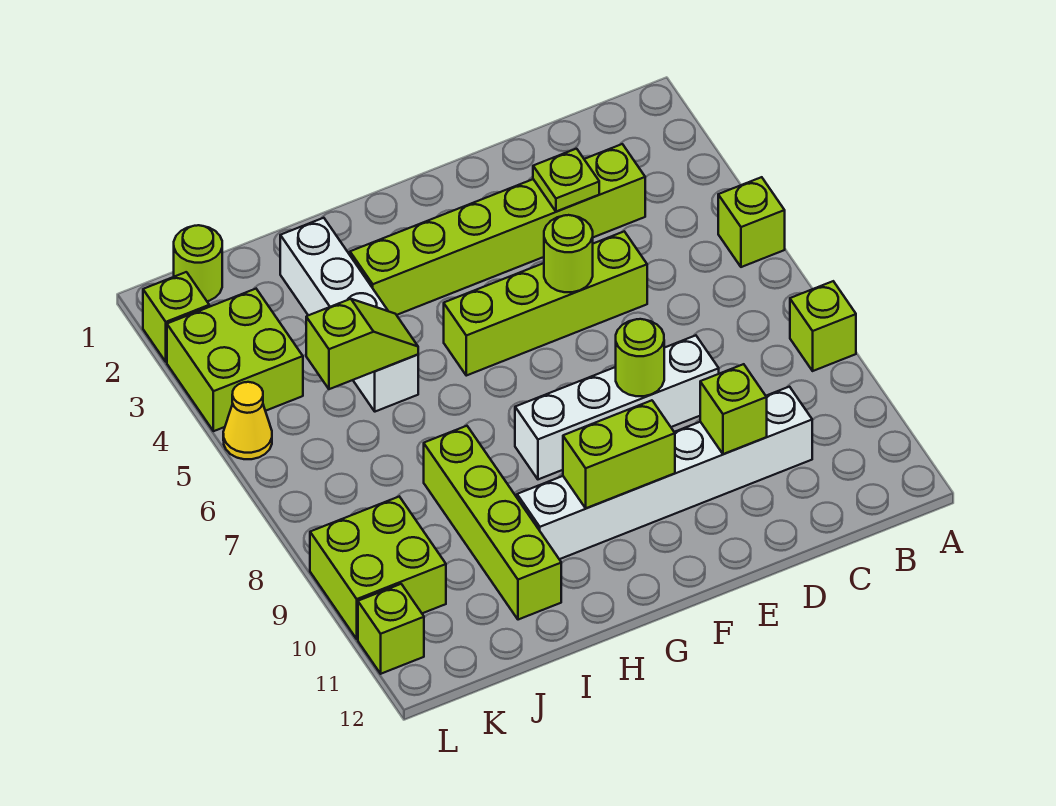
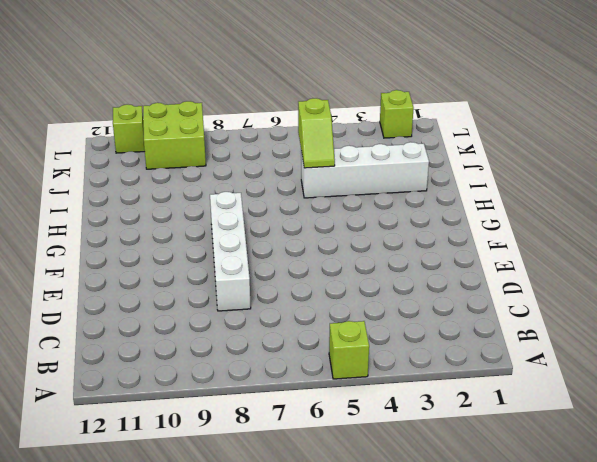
none -> lime brick A8 level 1
none -> lime brick C3:H3 level 1
none -> white brick C10:H10 level 1

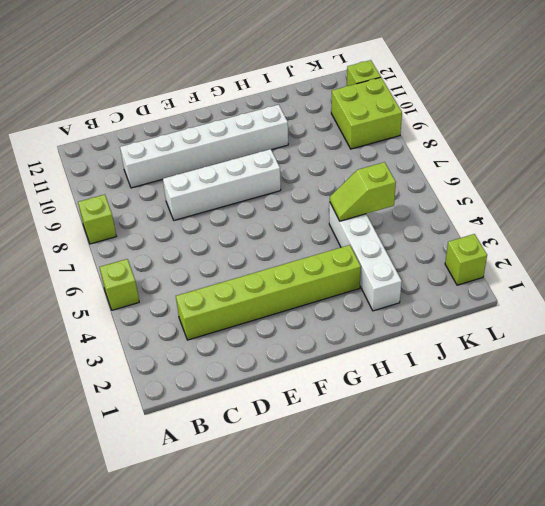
none -> lime brick D5:G5 level 1
none -> lime brick I8:I11 level 1
none -> lime round brick K1 level 1

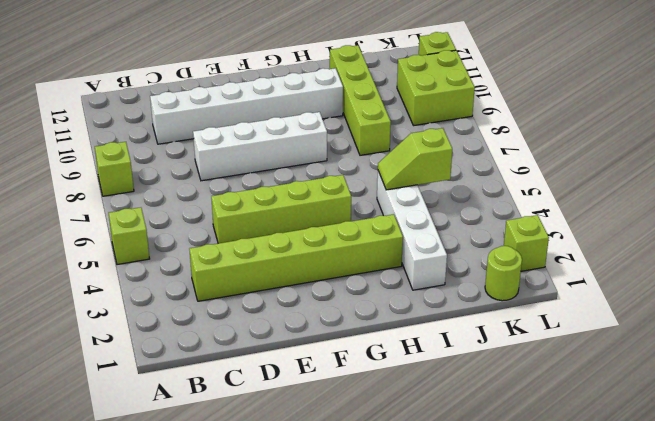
none -> lime brick K3:L4 level 1
none -> yellow cone L5 level 1
none -> lime plate D3 level 2

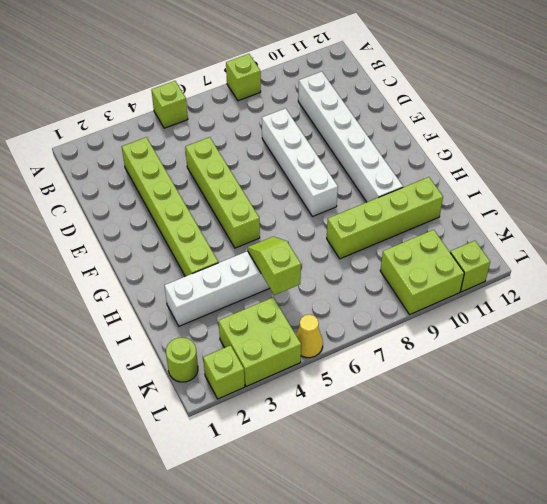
none -> lime plate D3 level 2
none -> lime brick D10 level 2
none -> lime round brick E5 level 2

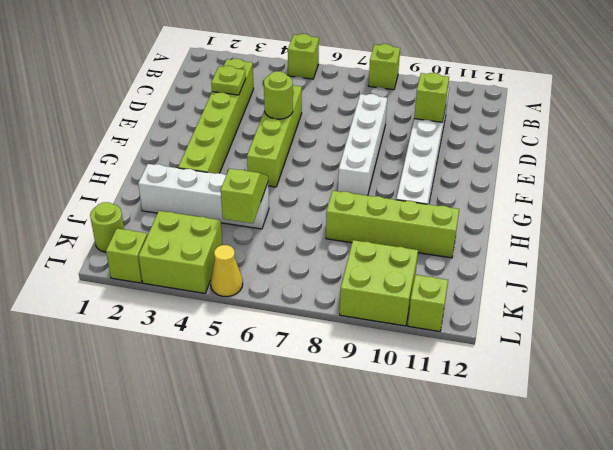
none -> lime round brick E8 level 2
none -> lime brick F10:G10 level 2

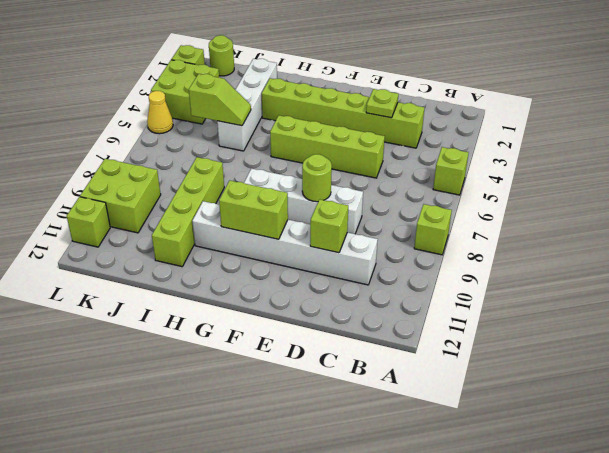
none -> lime round brick E5 level 2

